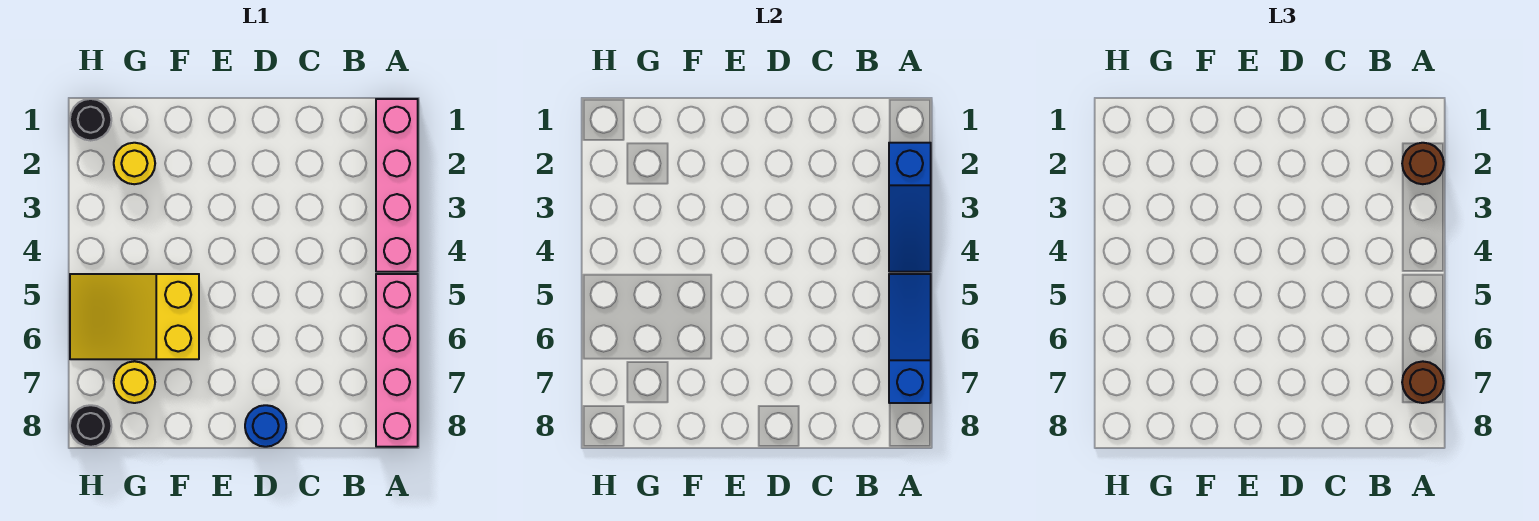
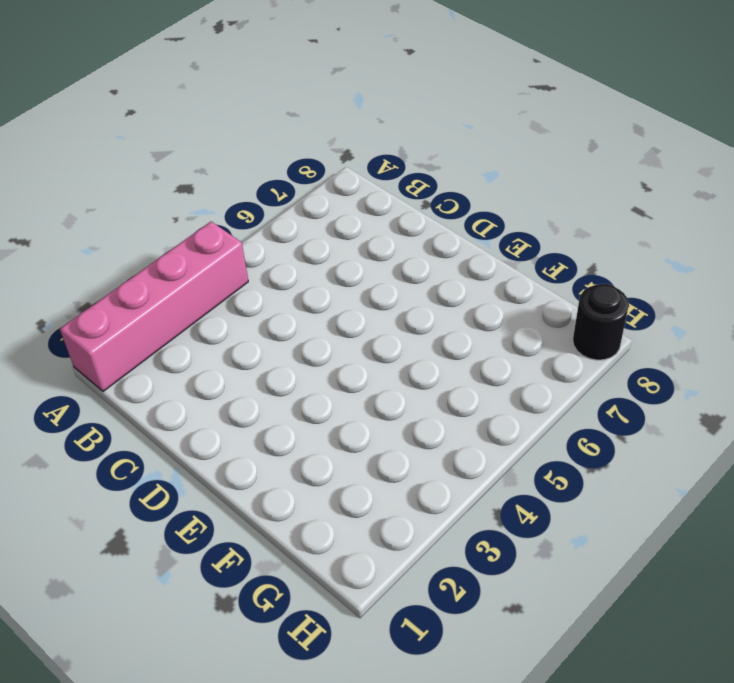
none -> pink brick A5:A8 level 1
none -> blue round brick D8 level 1
none -> yellow slope F5:H6 level 1 top F

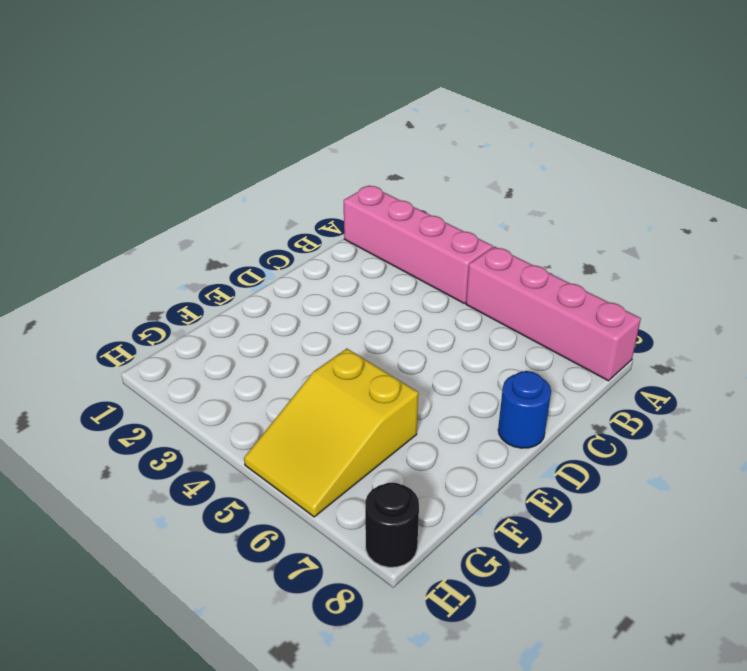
none -> yellow round brick G2 level 1
none -> yellow round brick G7 level 1
none -> black round brick H1 level 1

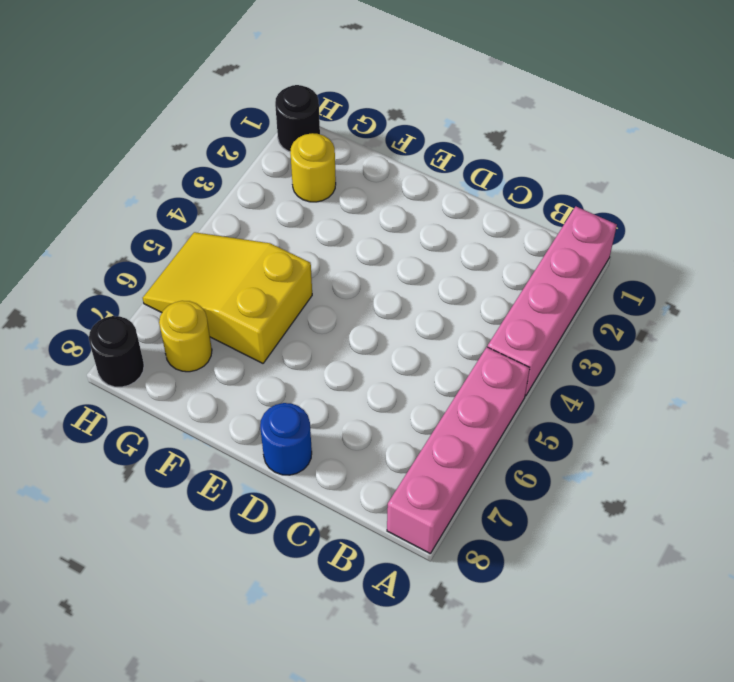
none -> blue slope A2:A4 level 2 top 2
none -> blue slope A5:A7 level 2 top 7
none -> brown round brick A2 level 3

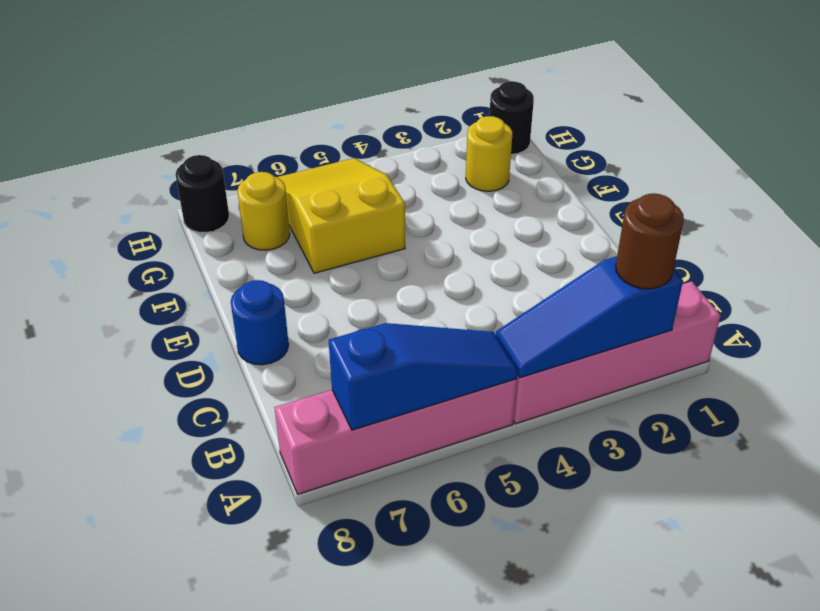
none -> brown round brick A7 level 3

